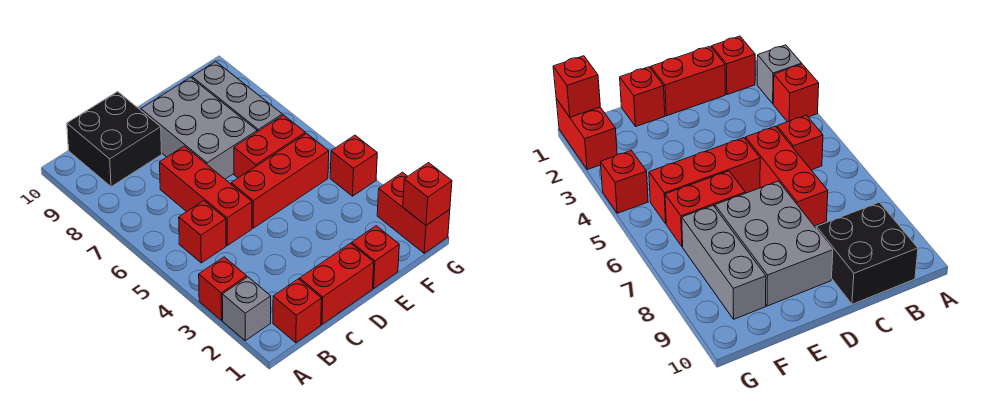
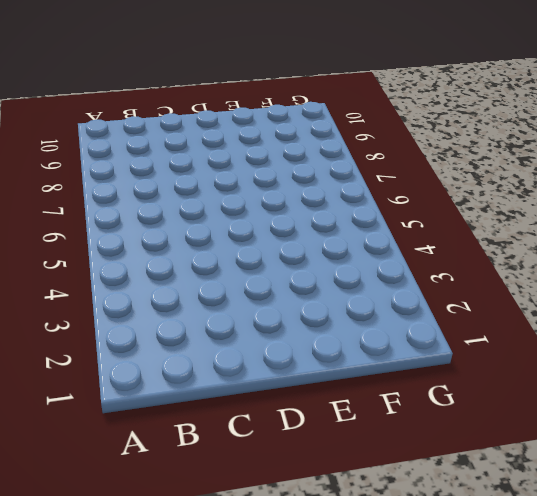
none -> grey brick A2 level 1
none -> red brick A3 level 1
none -> red brick B1 level 1

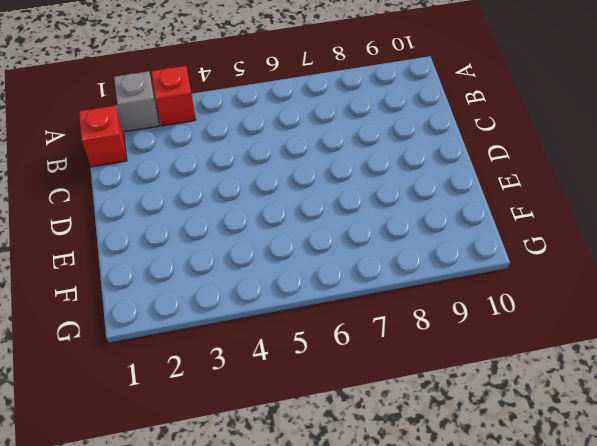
none -> red brick B5 level 1
none -> black brick B9:C10 level 1
none -> red brick C1:D1 level 1

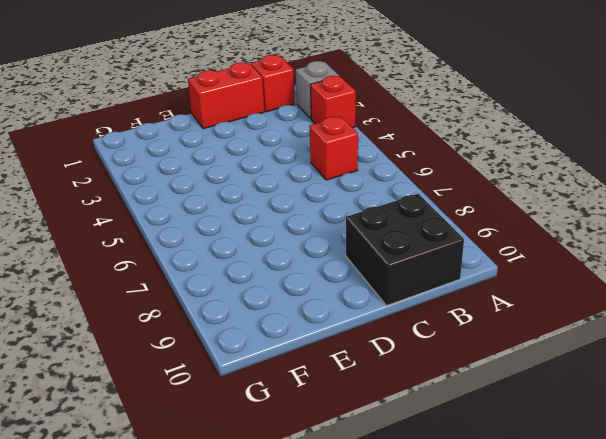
none -> red brick C5:C7 level 1
none -> red brick D5:F5 level 1
none -> grey brick D7:E9 level 1

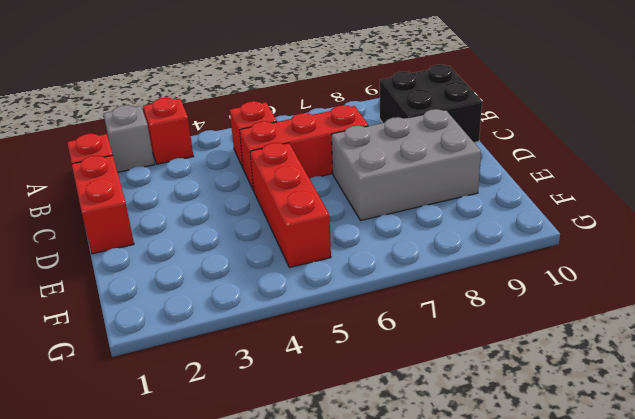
none -> red brick E1 level 1
none -> red brick E6:F6 level 1
none -> grey brick F7:F9 level 1

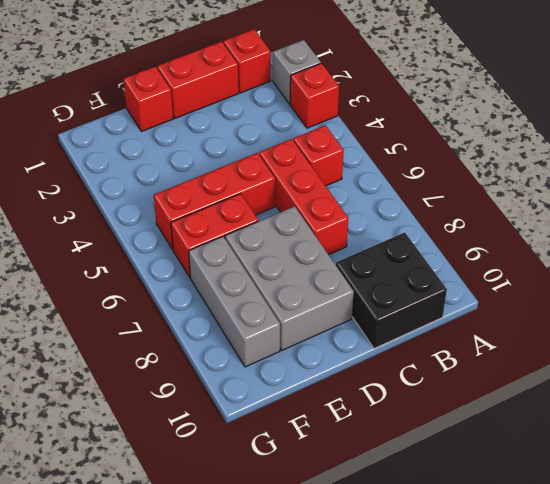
none -> red brick G1:G2 level 1
none -> red brick G4 level 1
none -> red brick G1 level 2

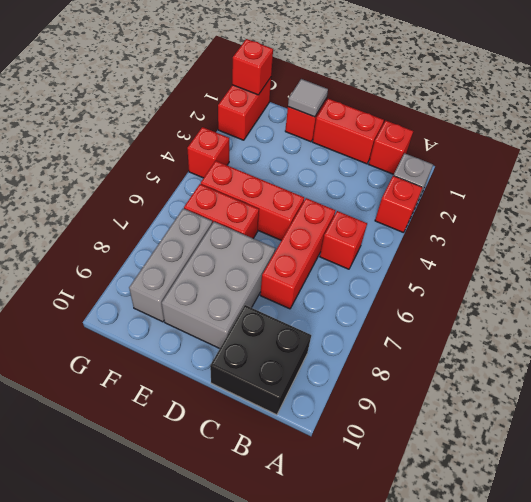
grey tile E1 level 2 -> none

